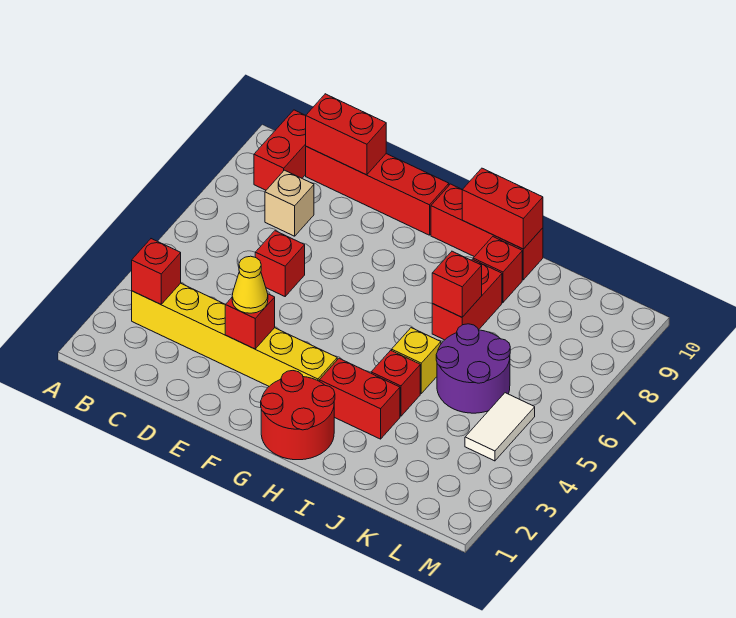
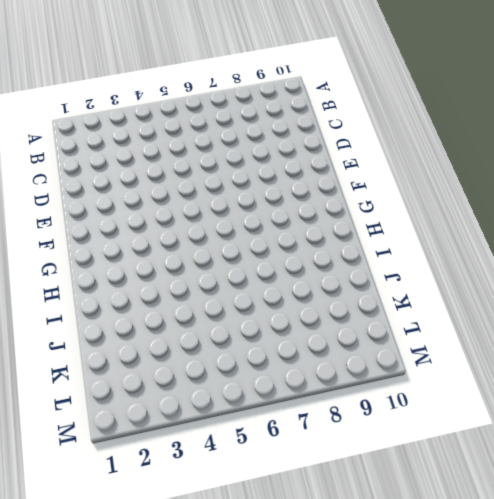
none -> yellow brick B3:G3 level 1
none -> red brick B9:B10 level 1
none -> tan brick C8 level 1

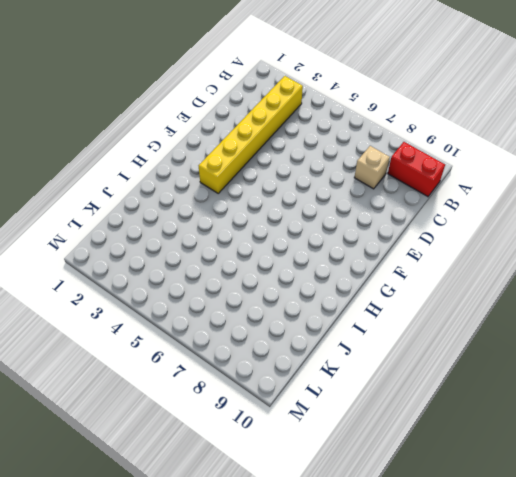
none -> red brick C10:F10 level 1
none -> red brick D6 level 1
none -> red round brick G1:H2 level 1

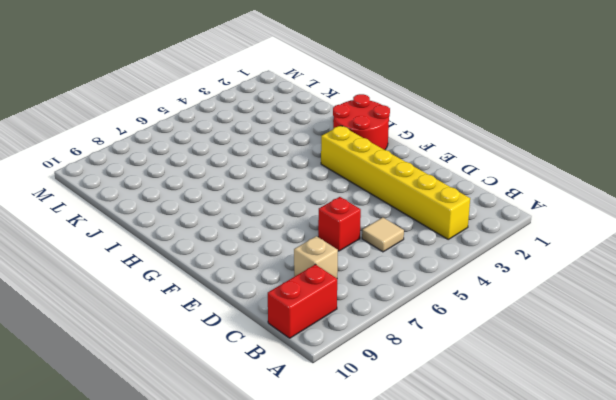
tan tile C5 level 1 -> none
none -> red brick C10:F10 level 1
none -> red brick G10:I10 level 1
none -> red brick H3:I3 level 1

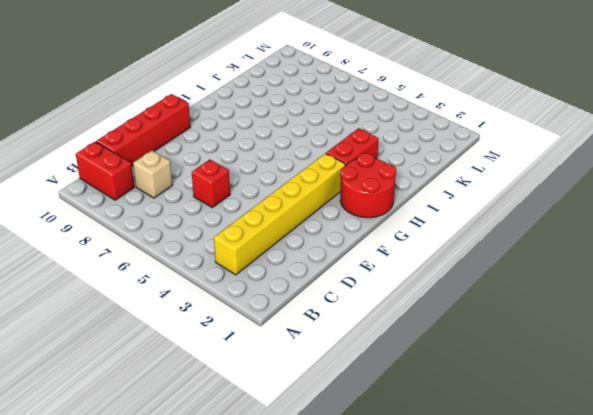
none -> red brick G10:I10 level 1
none -> red brick I4 level 1
none -> yellow brick I5 level 1

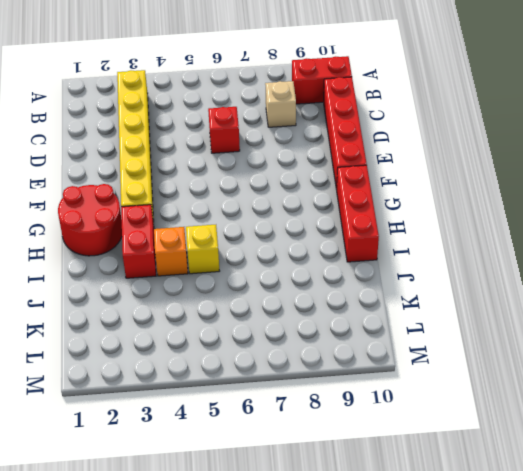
orange brick I4 level 1 -> red brick I4 level 1
none -> red brick I7:I8 level 1
none -> red brick I9 level 1
none -> purple round brick J5:K6 level 1

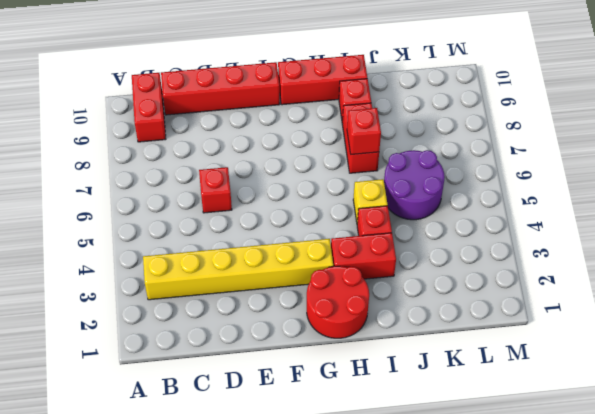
none -> tan brick C8 level 1
none -> white tile L4:L5 level 1
none -> red brick B3 level 2

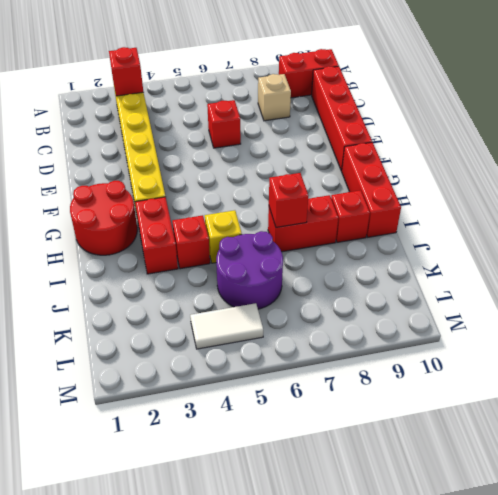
none -> red brick C10:D10 level 2
none -> red brick E3 level 2
none -> red brick H10:I10 level 2

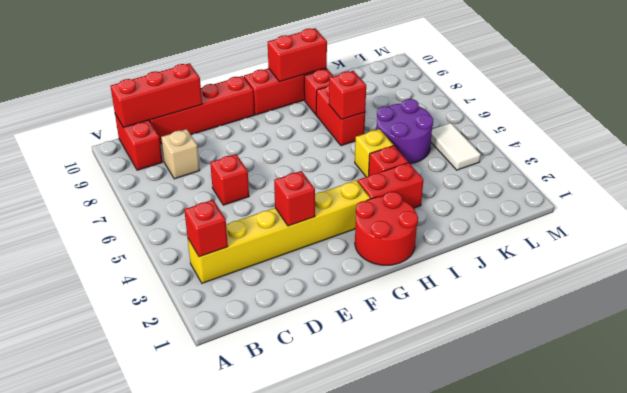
red brick B10:D10 level 2 -> red brick C10:D10 level 2
none -> yellow cone E3 level 3

